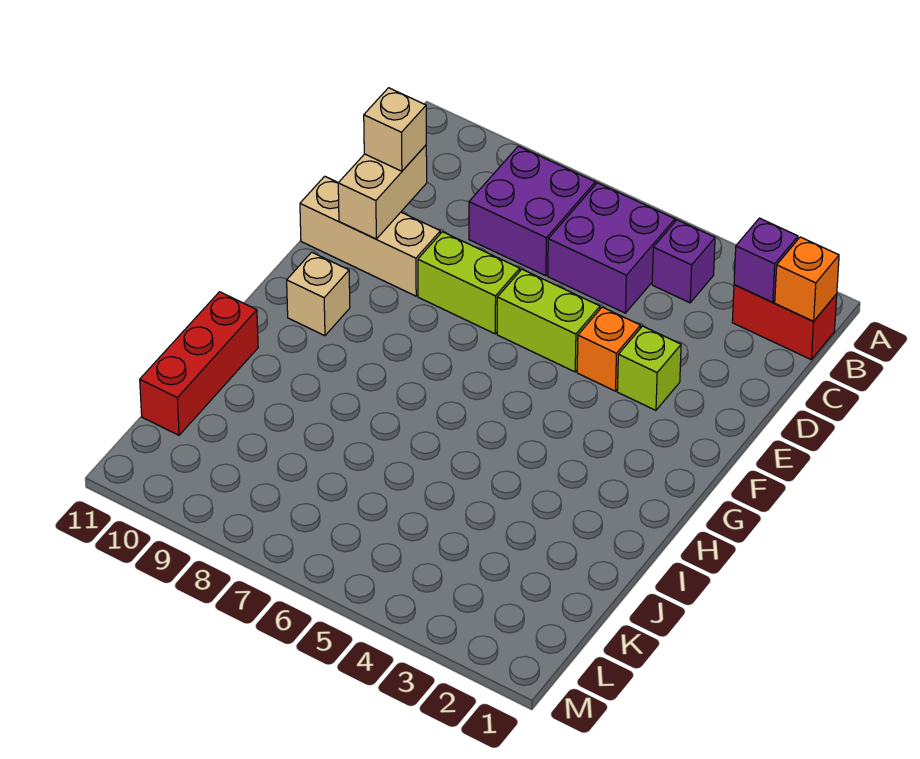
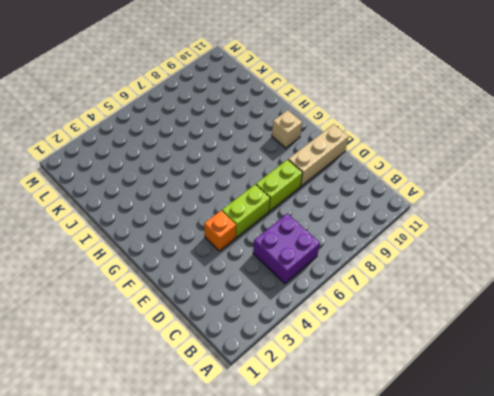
none -> red brick B1:B2 level 1
none -> purple brick B4 level 1
none -> purple brick B7:C8 level 1

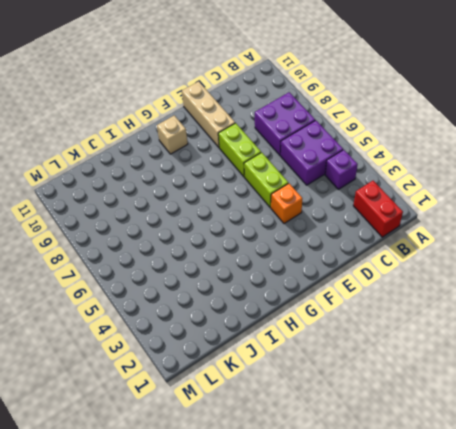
none -> lime brick E3 level 1
none -> red brick I11:K11 level 1
none -> orange brick B1 level 2

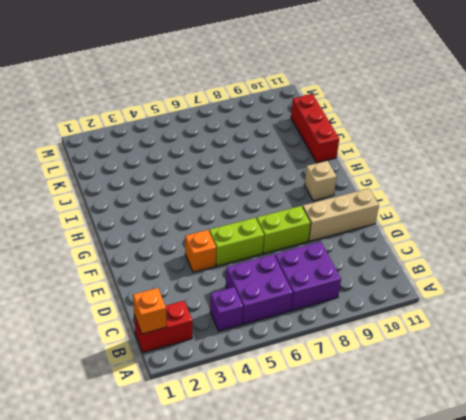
none -> lime brick E3 level 1
none -> purple brick B2 level 2
none -> tan brick D10:E10 level 2

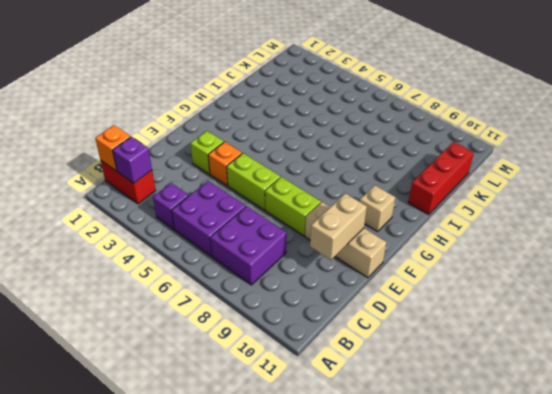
none -> tan brick D10 level 3

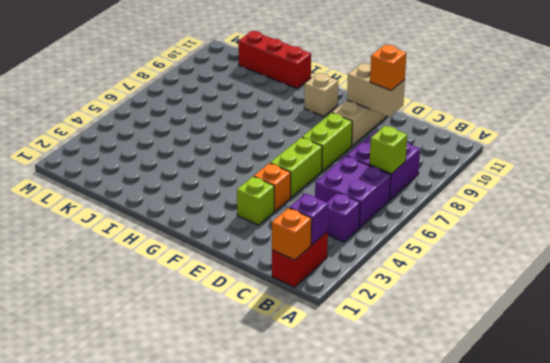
lime brick B7 level 2 -> none
orange brick D10 level 3 -> tan brick D10 level 3

